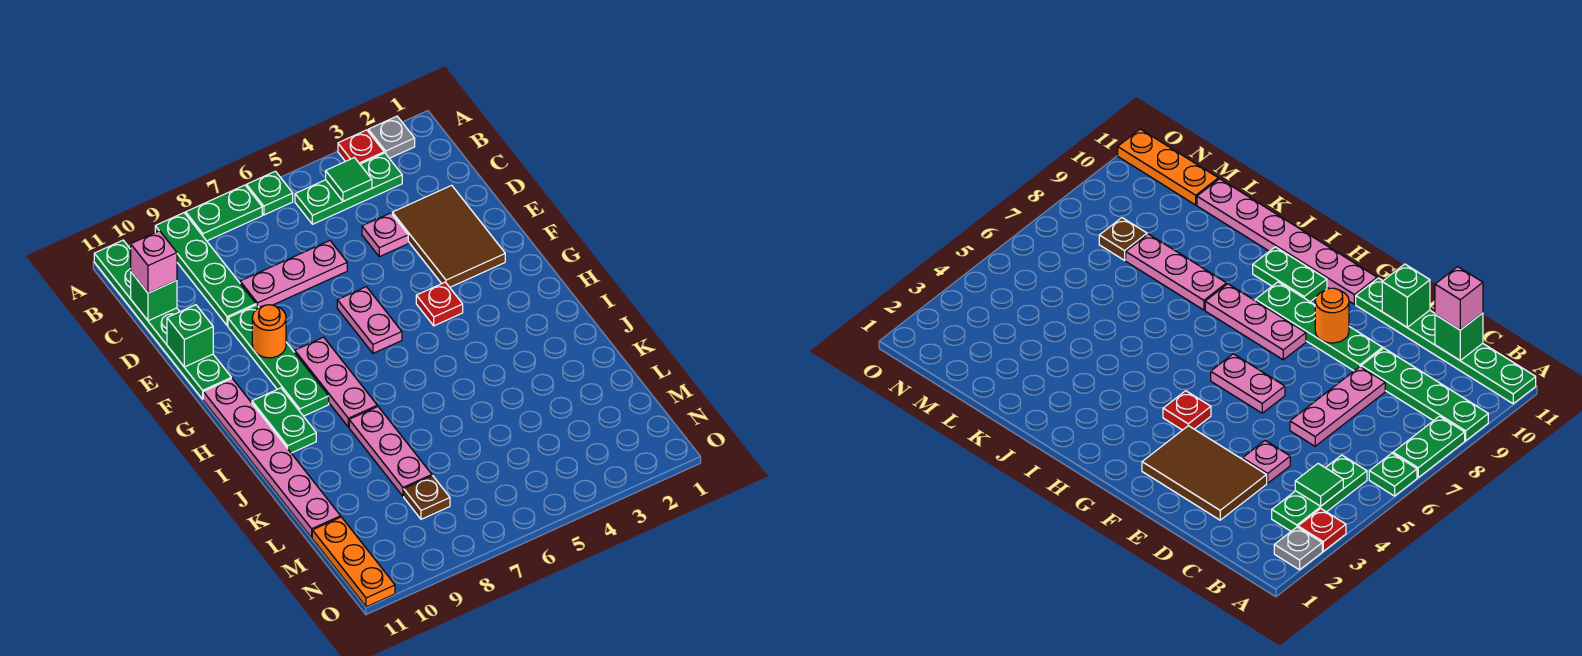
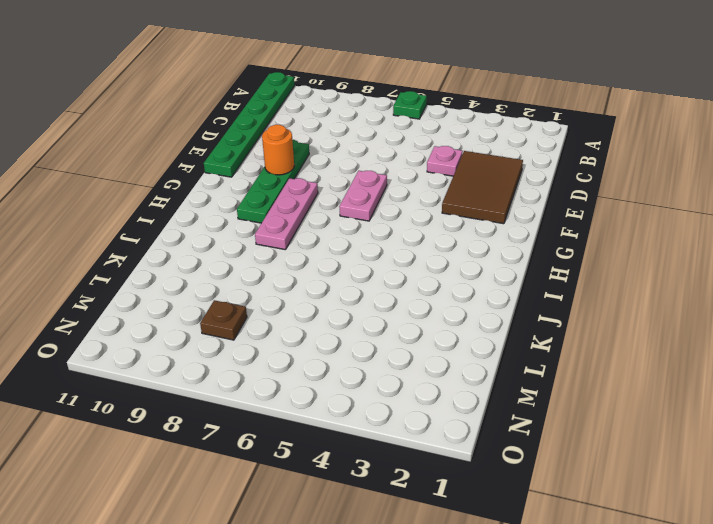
none -> grey plate A2 level 1
none -> red plate A3 level 1
none -> green plate A7:A8 level 1

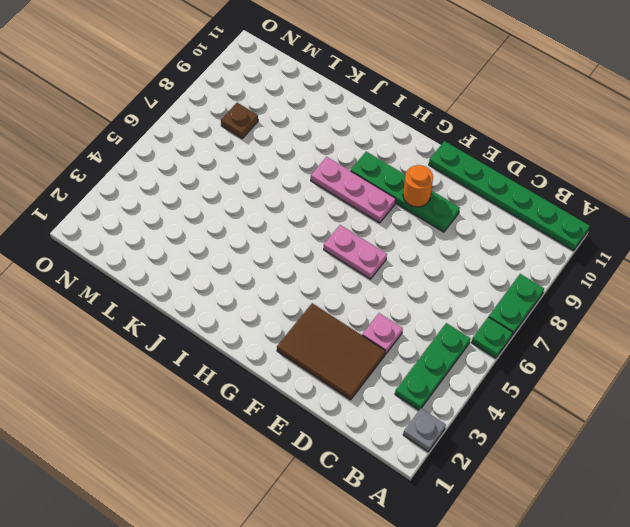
none -> red plate A3 level 1
none -> green plate A9:D9 level 1
none -> pink plate D6:D8 level 1

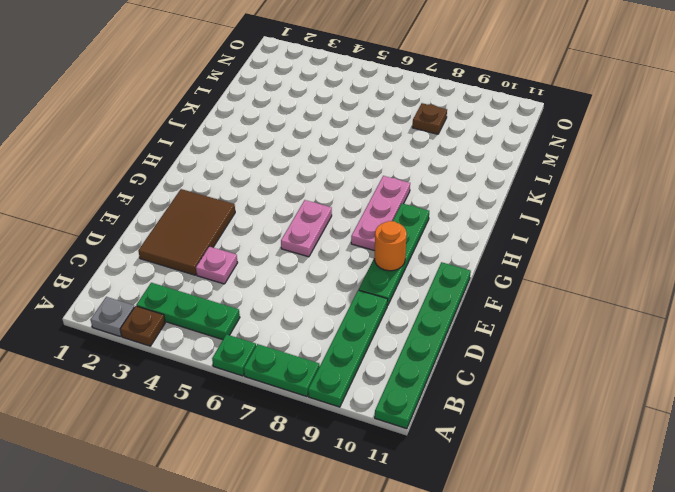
brown plate A3 level 1 -> red plate A3 level 1
none -> pink plate D6:D8 level 1
none -> red plate G4 level 1
none -> pink plate G11:L11 level 1

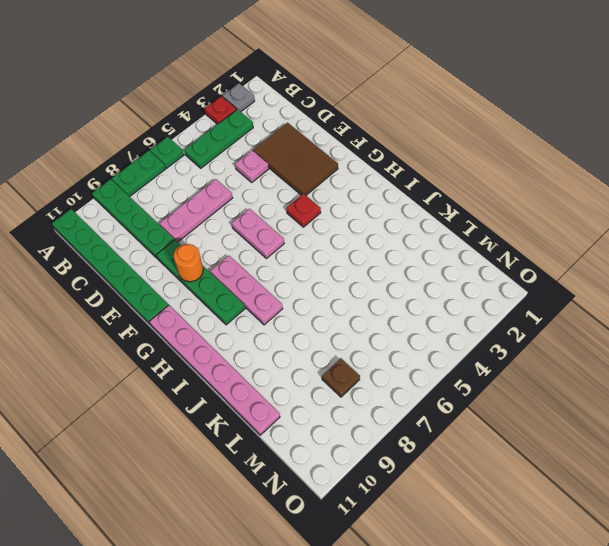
none -> green plate H10:I10 level 1
none -> pink plate J8:L8 level 1
none -> orange plate M11:O11 level 1

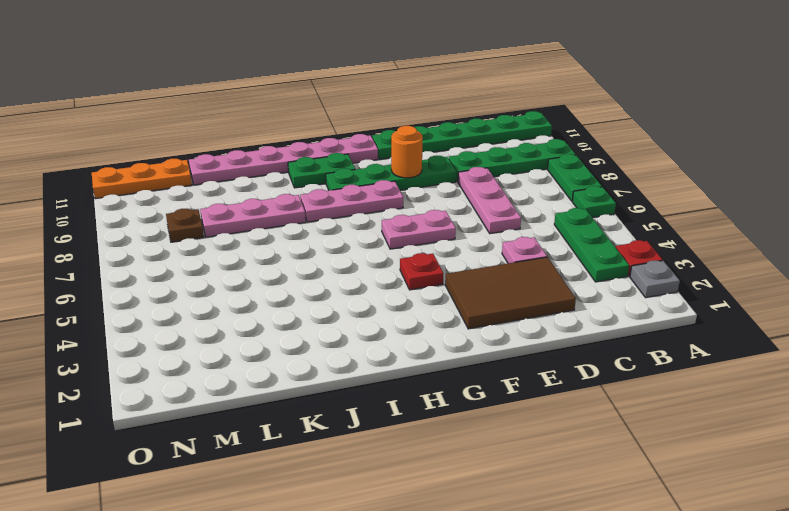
none -> green tile B4 level 2
none -> green brick C11 level 2
none -> green brick E11 level 2

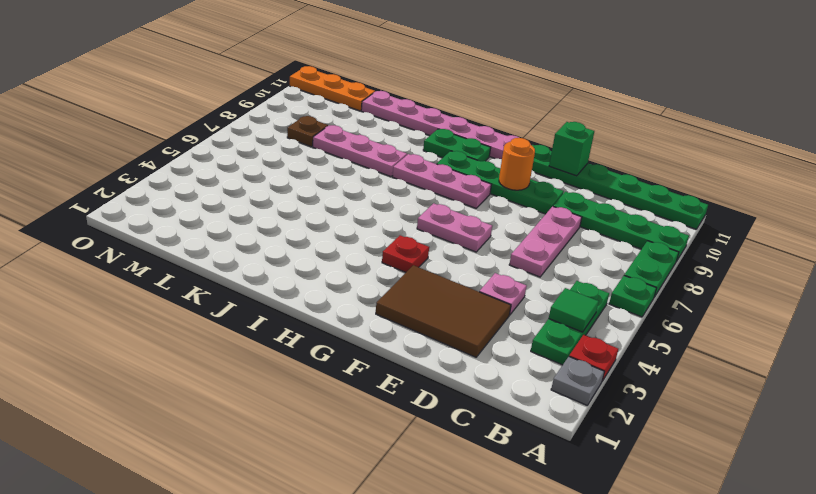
none -> green brick C11 level 2
none -> pink brick C11 level 3

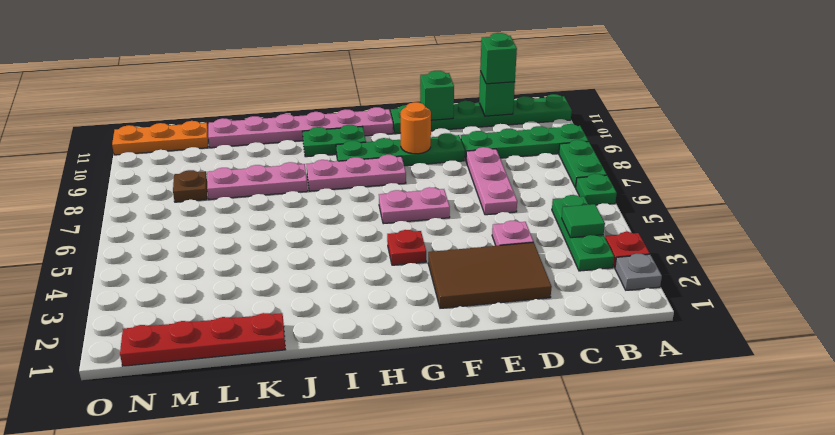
green brick C11 level 3 -> pink brick C11 level 3
red plate K1:N1 level 1 -> none

